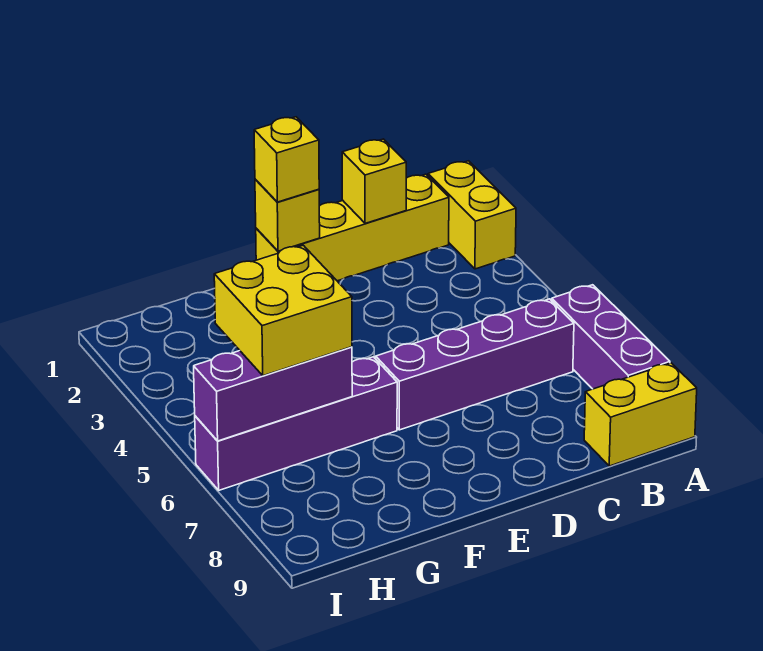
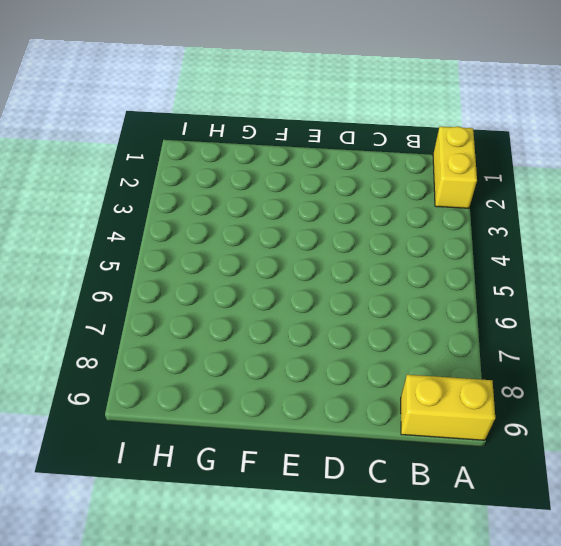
none -> purple brick A6:A8 level 1
none -> yellow brick B1:E1 level 1

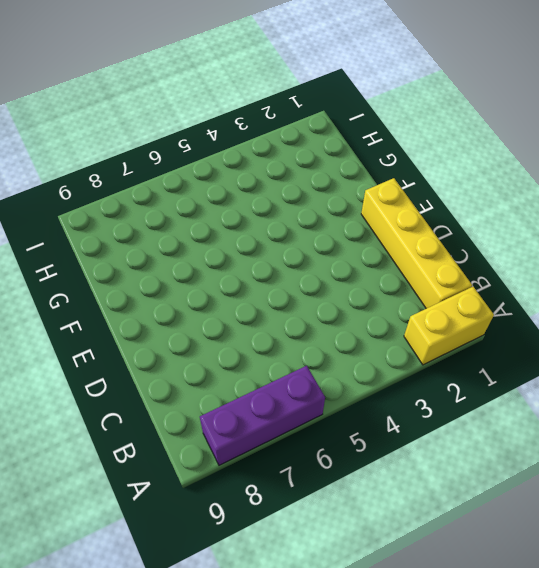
none -> yellow brick A9:B9 level 1
none -> purple brick B6:E6 level 1

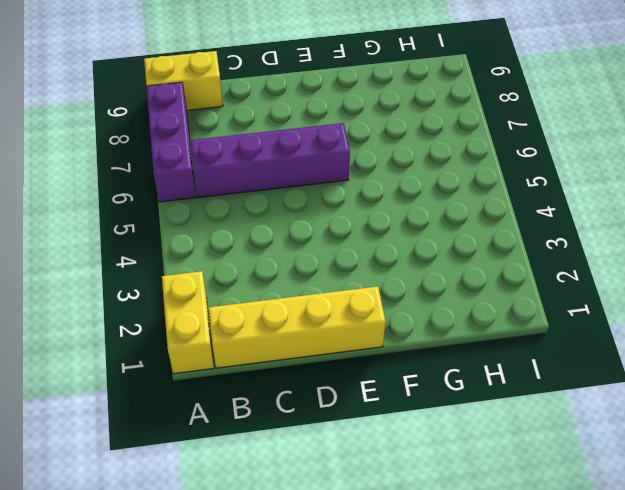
none -> purple brick F6:I6 level 1
none -> yellow brick C1 level 2

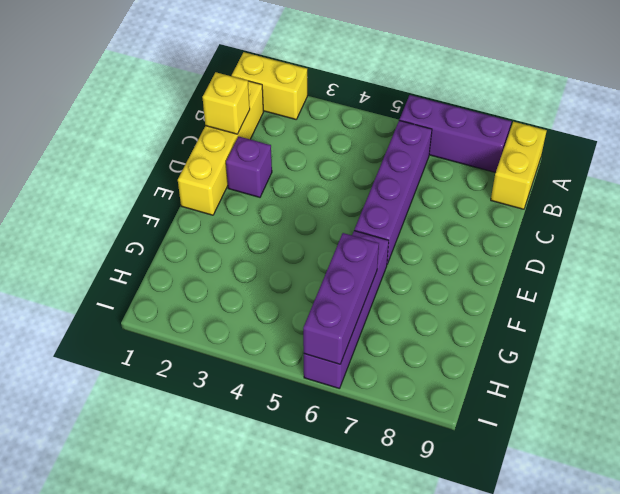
purple brick D2 level 1 -> none
none -> yellow brick E1 level 2
none -> yellow brick E1 level 3

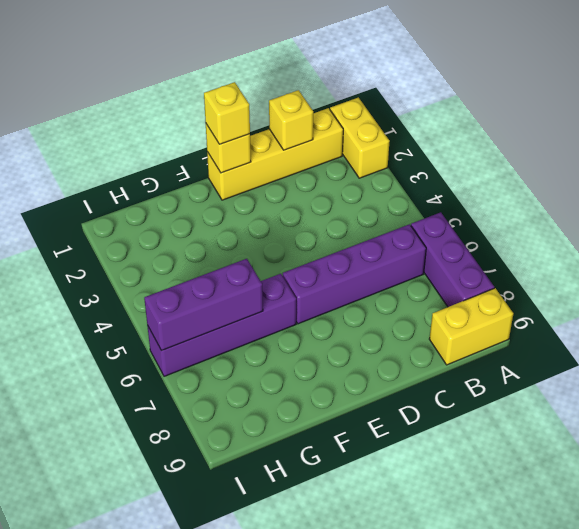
none -> yellow brick G5:H6 level 3

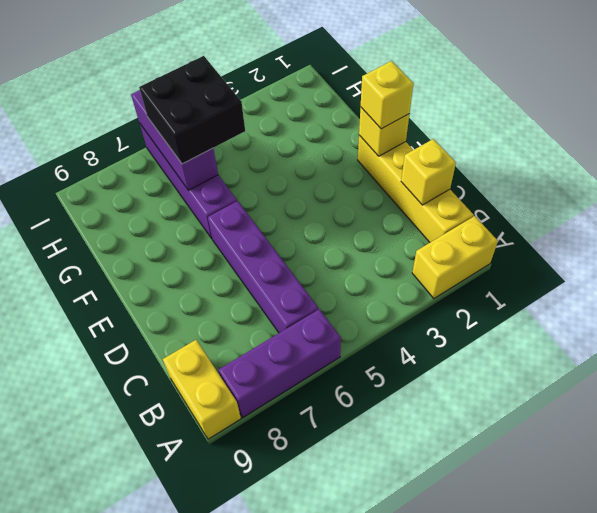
black brick G5:H6 level 3 -> yellow brick G5:H6 level 3

